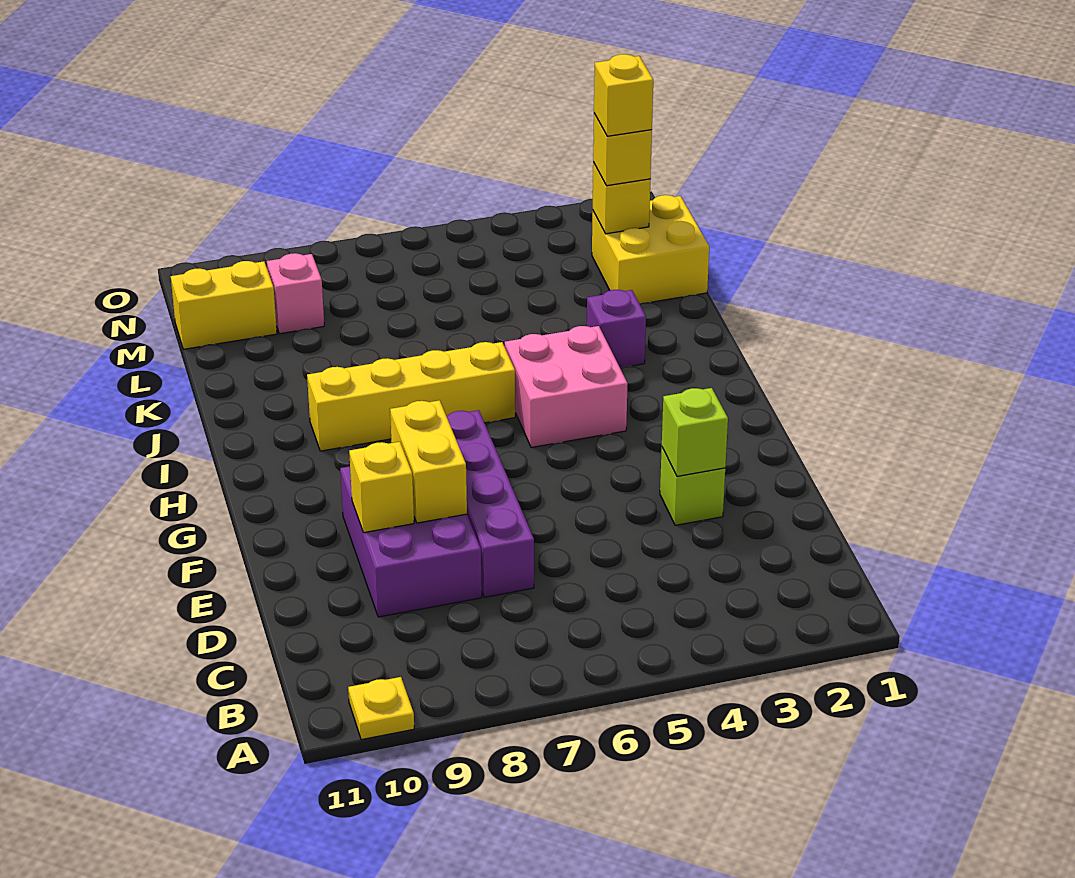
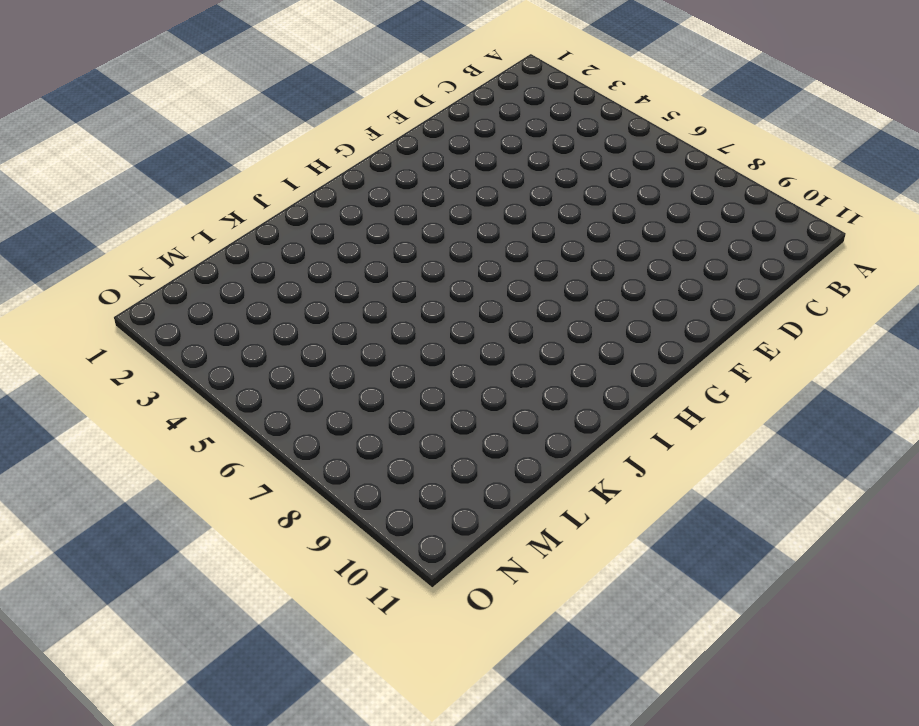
none -> yellow plate A10 level 1
none -> purple brick D7:G7 level 1
none -> purple brick D8:F9 level 1

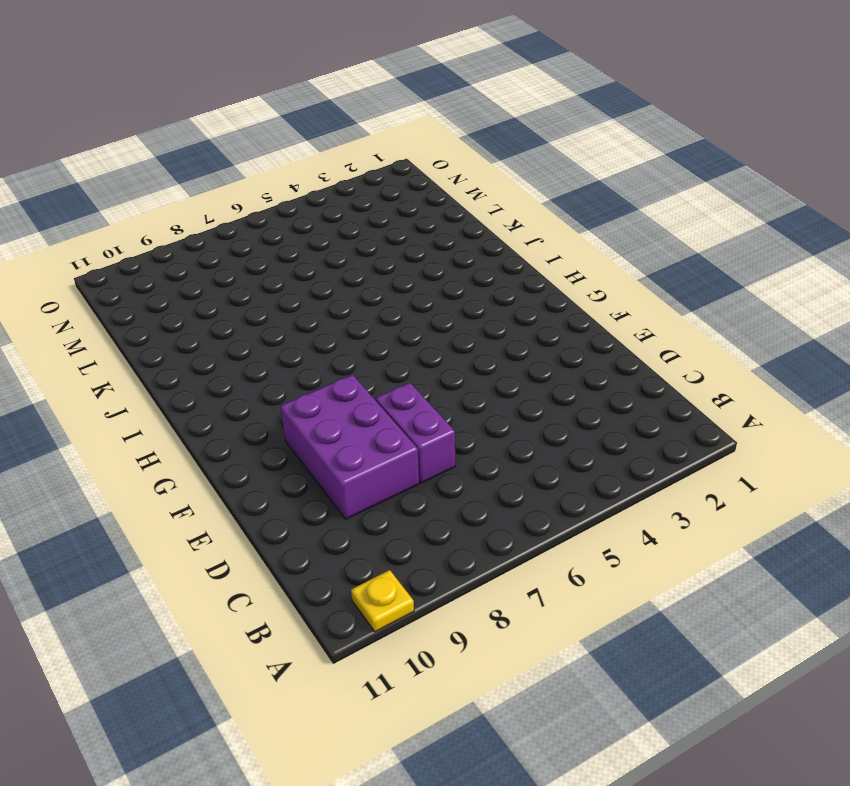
purple brick D7:E7 level 1 -> purple brick D7:G7 level 1
none -> lime brick E3 level 1
none -> pink brick H4:I5 level 1
none -> yellow brick I6:I9 level 1

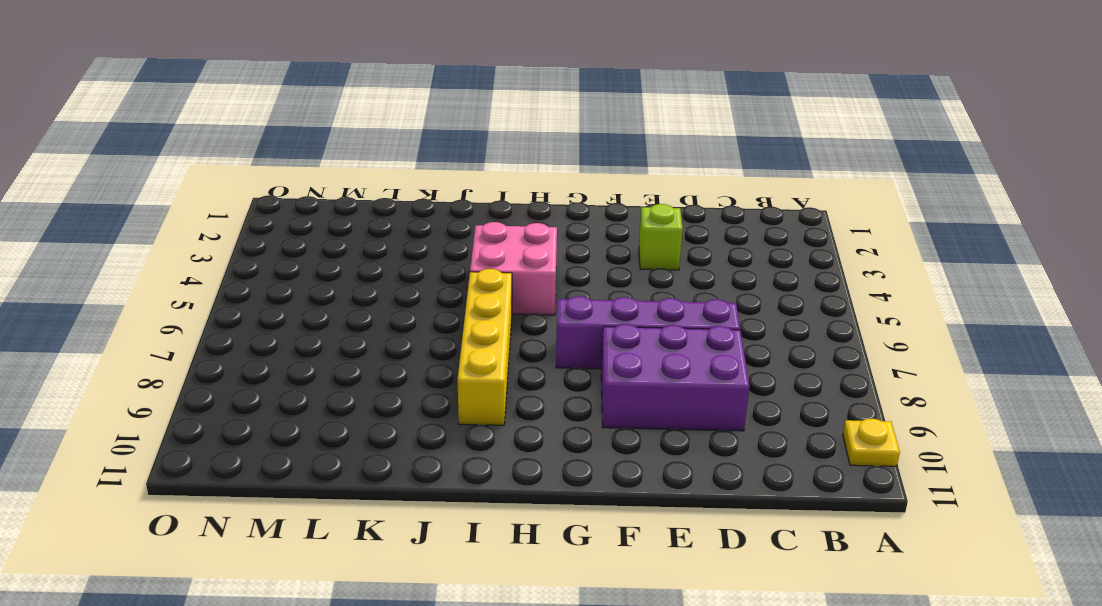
none -> purple brick J3 level 1
none -> yellow brick L1:M2 level 1
none -> pink brick M9 level 1

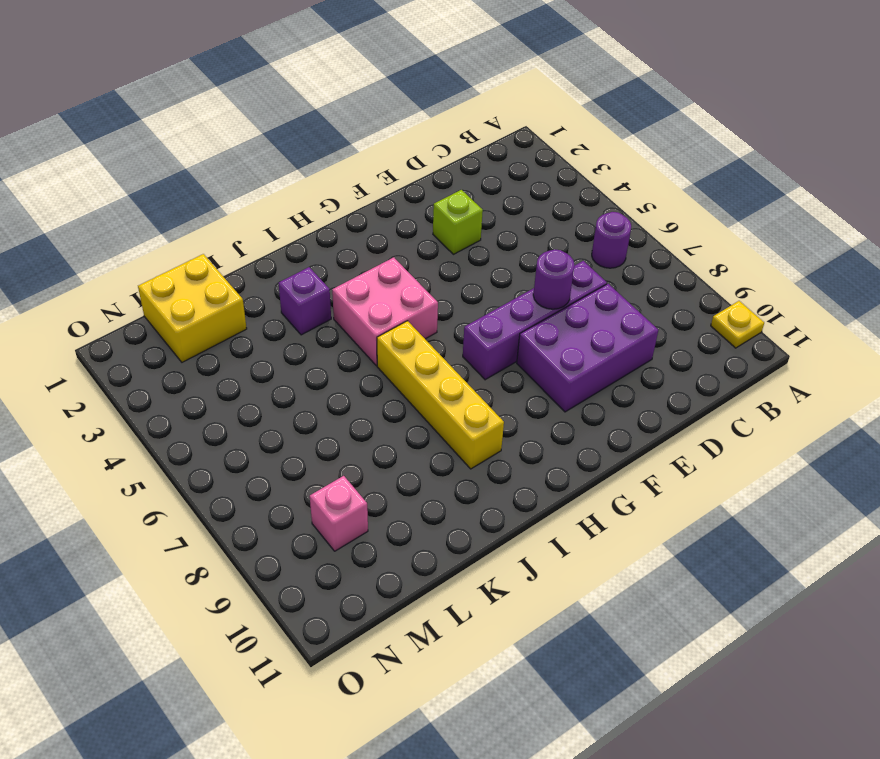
purple round brick B6 level 1 -> none
purple round brick E7 level 2 -> none
none -> yellow brick M10:M11 level 1
none -> lime brick E3 level 2
none -> yellow brick E8:F8 level 2

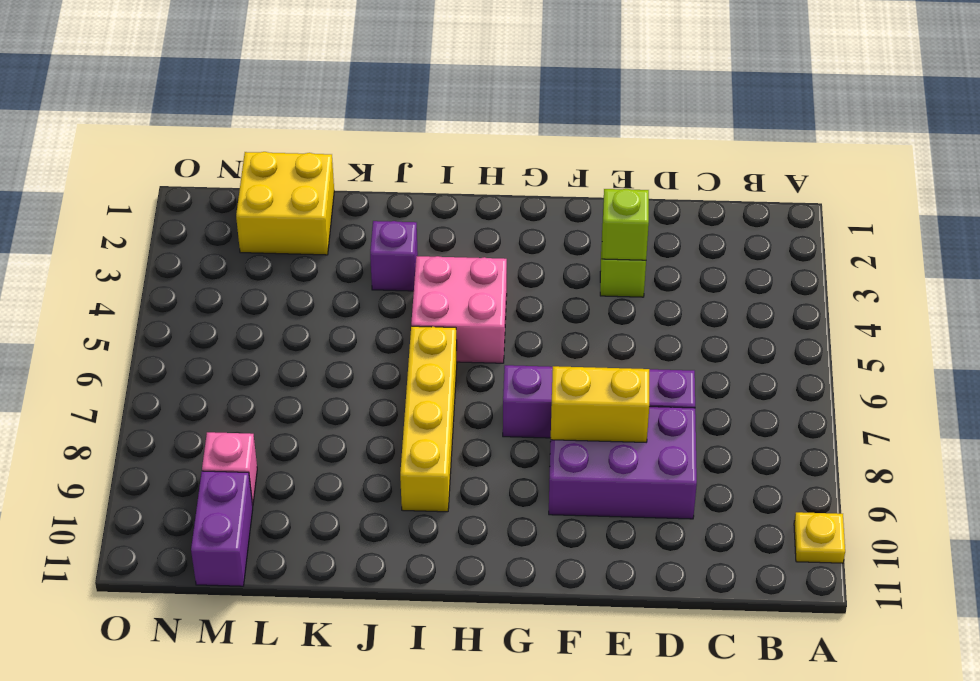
purple brick M10:M11 level 1 -> yellow brick M10:M11 level 1
none -> yellow brick E9 level 2
none -> yellow brick M2 level 2
none -> yellow brick M2 level 3

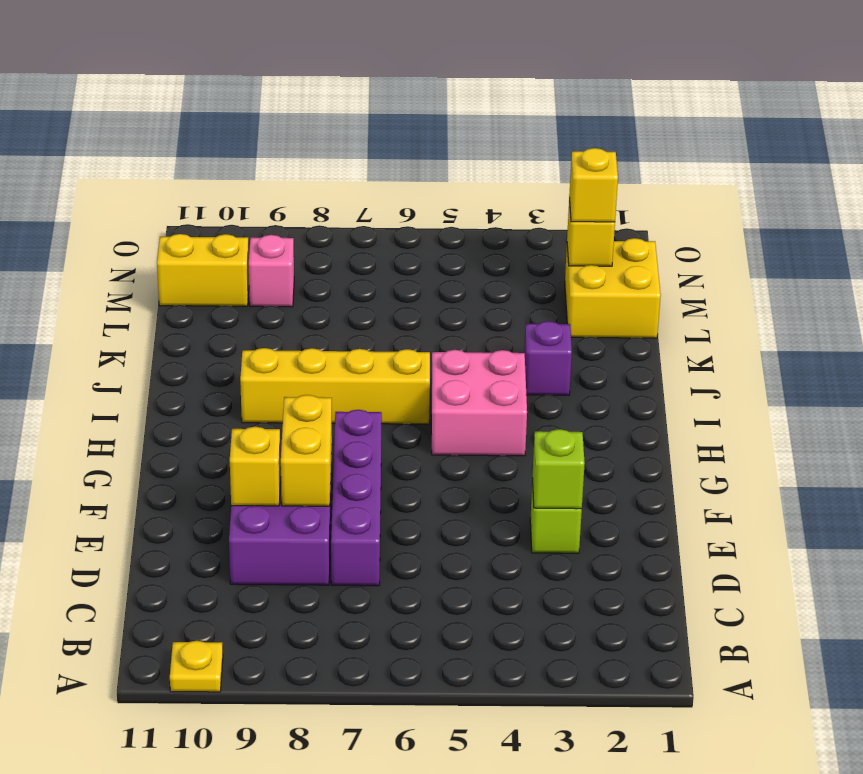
none -> yellow brick M2 level 4

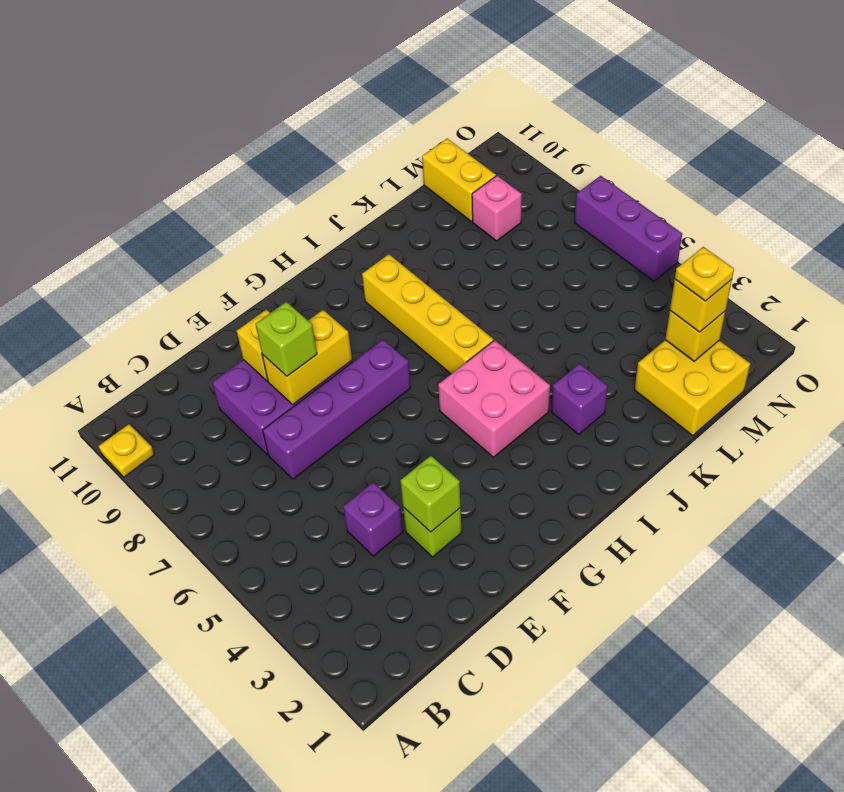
purple brick D4 level 1 -> none
lime brick E8 level 3 -> none
yellow plate M2 level 4 -> yellow brick M2 level 4
purple brick O5:O7 level 1 -> none

